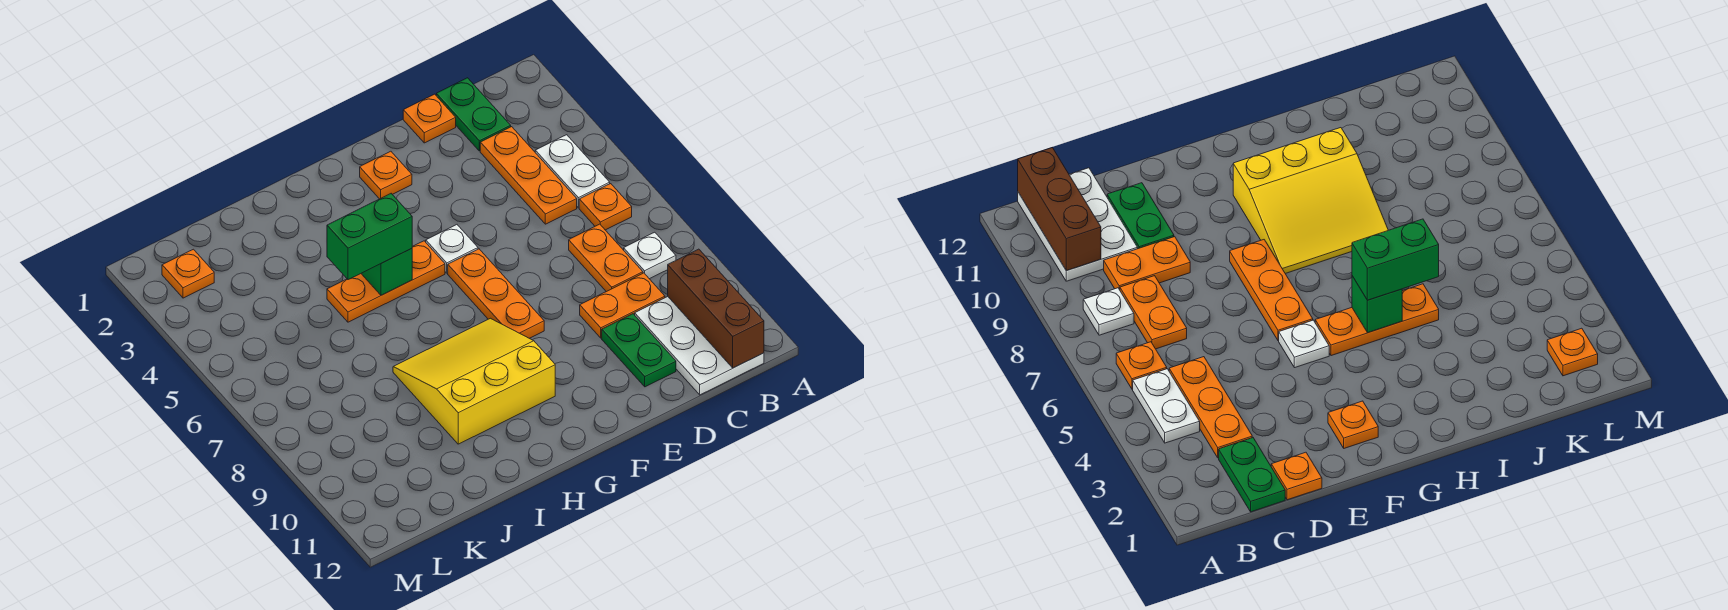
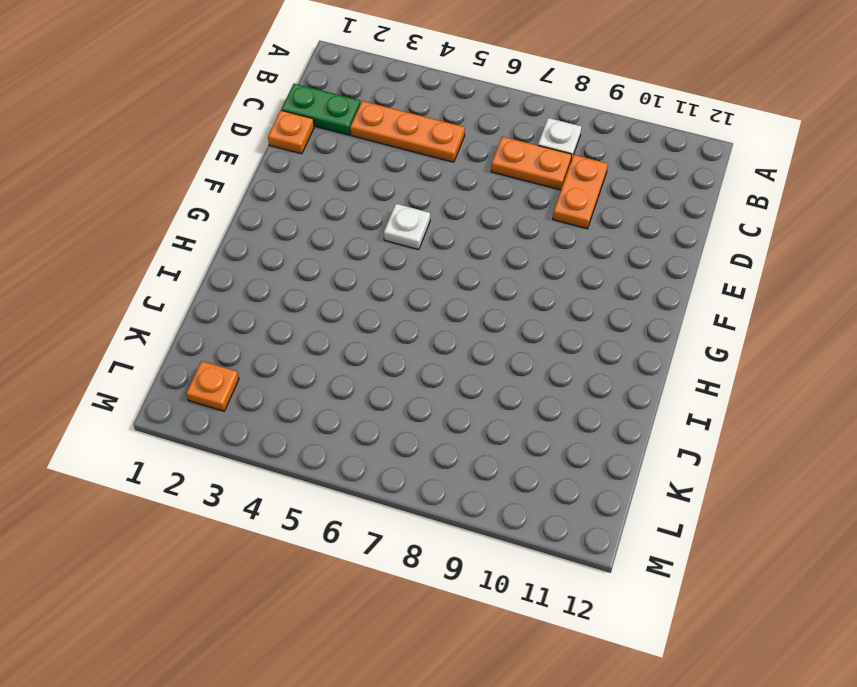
none -> white plate B4:B5 level 1
none -> orange plate B6 level 1
none -> white plate B10:C12 level 1

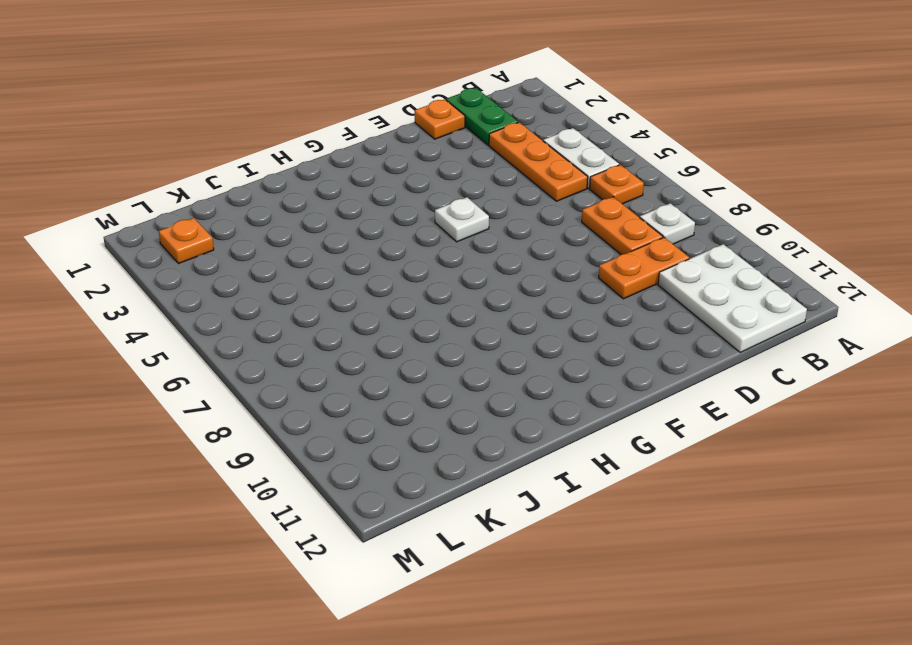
none -> green plate D10:D11 level 1
none -> orange plate F2 level 1
none -> orange plate F6:F8 level 1

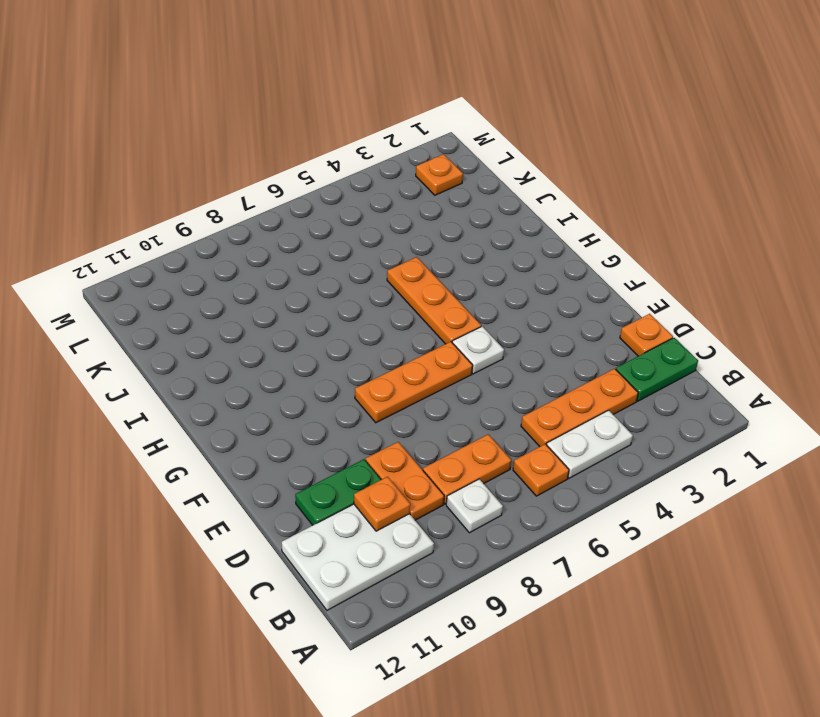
orange plate C10 level 2 -> orange plate F2 level 1
none -> yellow slope G8:I10 level 1 top 10
none -> brown brick B10:B12 level 2
none -> green brick H5 level 2

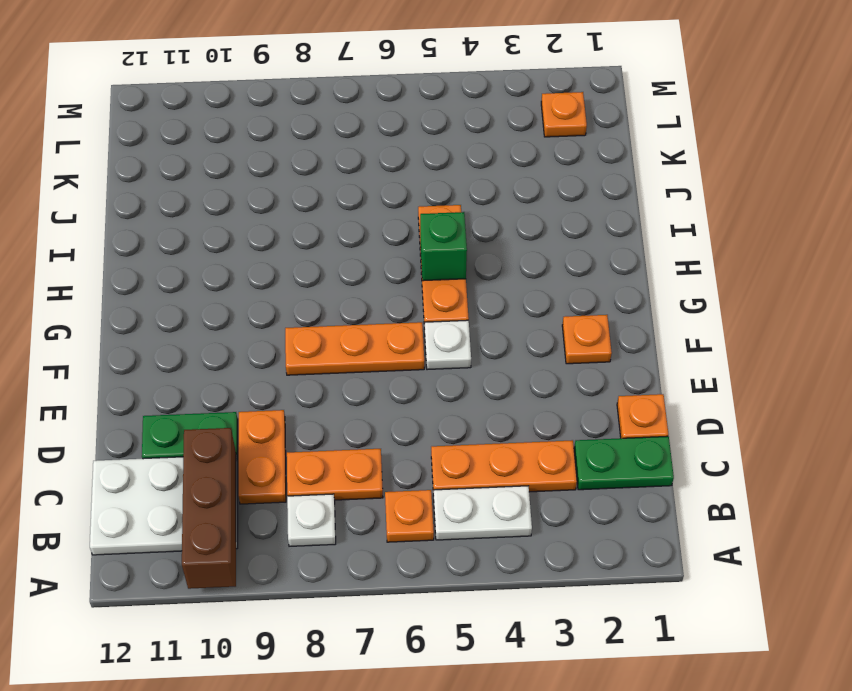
brown brick A10:C10 level 2 -> brown brick B10:B12 level 2
none -> yellow slope G8:I10 level 1 top 10
none -> green brick H5:I5 level 3

